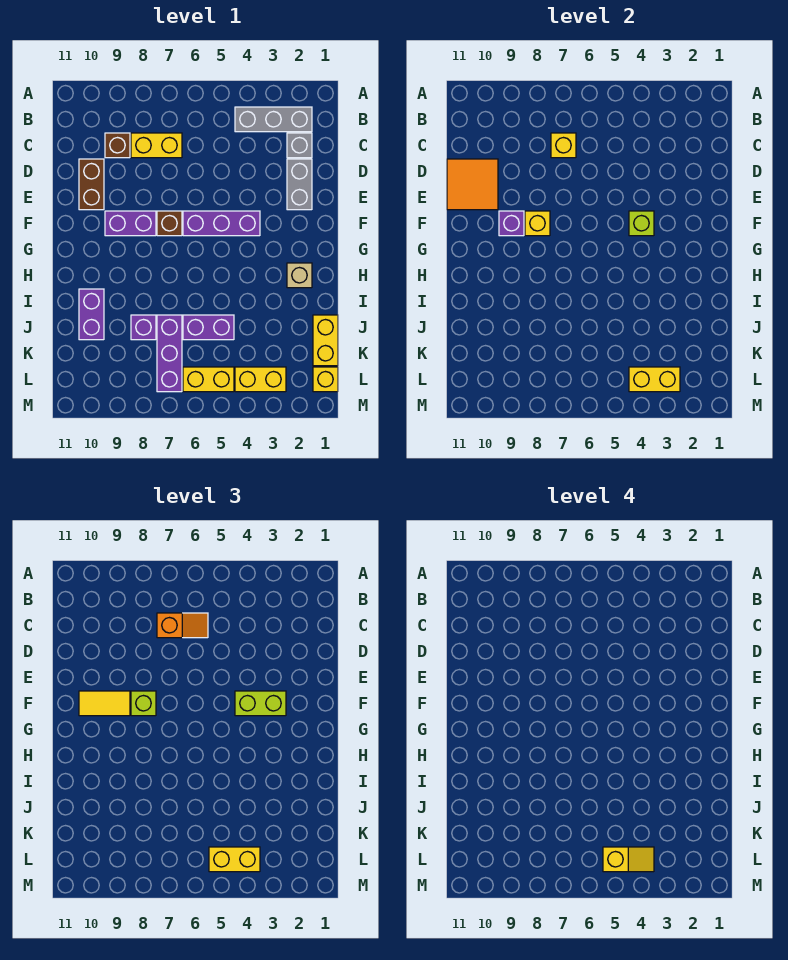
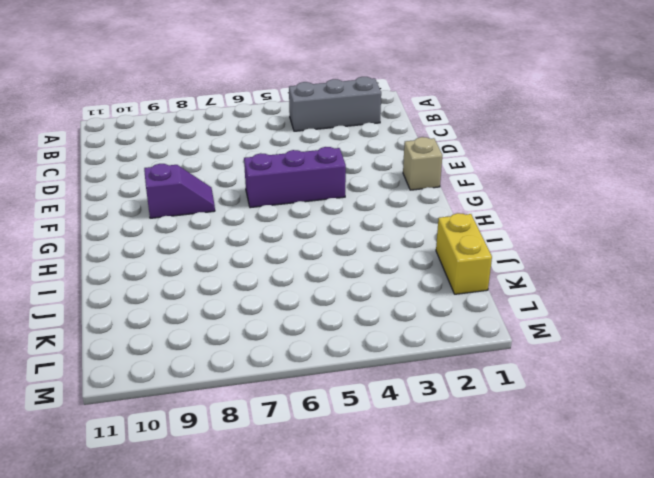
tan brick F1 level 1 -> tan brick H2 level 1
purple slope F8:F9 level 1 top 9 -> purple brick F8:F9 level 1
none -> grey brick C2 level 1
none -> yellow brick C7:C8 level 1
none -> brown brick C9 level 1
none -> grey brick D2:E2 level 1

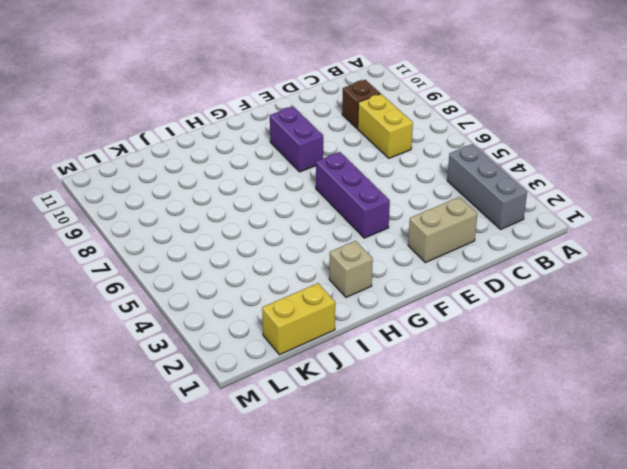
tan brick D2:E2 level 1 -> grey brick D2:E2 level 1
none -> grey brick C2 level 1
none -> brown brick D10:E10 level 1
none -> brown brick F7 level 1
none -> purple brick I10:J10 level 1

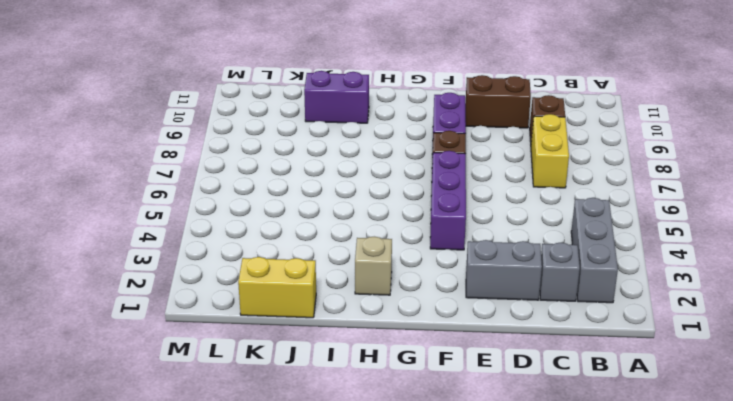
none -> purple brick J5:J6 level 1
none -> purple brick J7:L7 level 1
none -> purple brick J8 level 1
none -> yellow brick L1 level 1

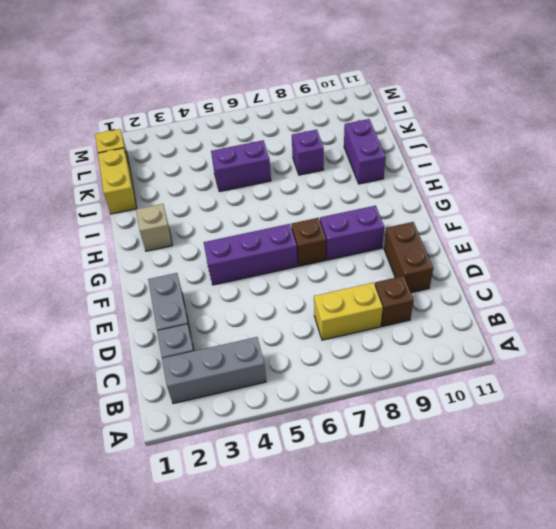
none -> purple brick J7:L7 level 1
none -> yellow brick L3:L4 level 1
none -> yellow brick L5:L6 level 1
none -> yellow brick C7 level 2

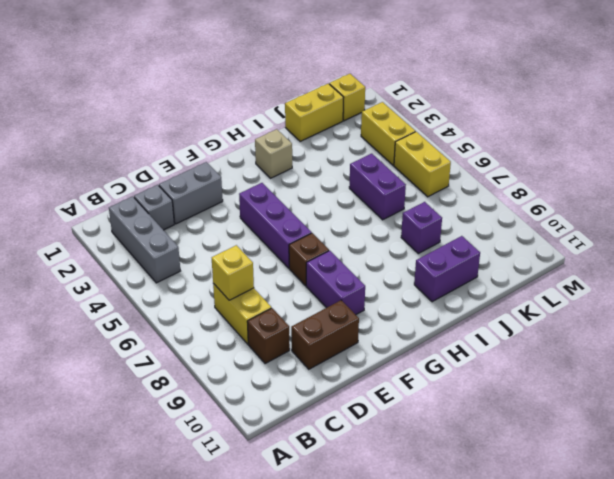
none -> purple brick J7:L7 level 1
none -> orange tile D10:E11 level 2
none -> lime brick F4 level 2
none -> yellow brick F8 level 2

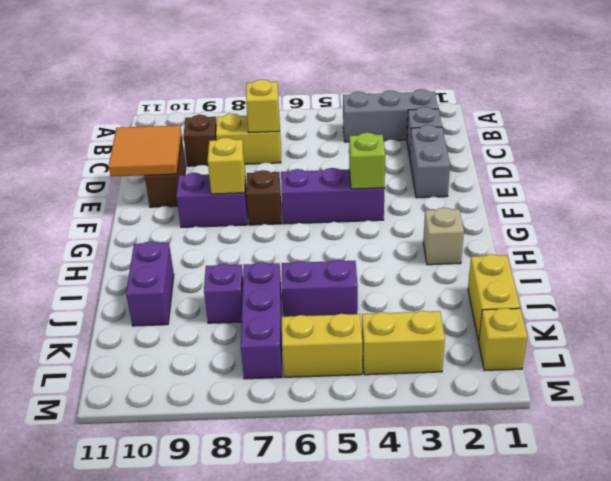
none -> purple brick F9 level 2
none -> yellow brick L3:L4 level 2
none -> orange slope C6:C7 level 3 top 7
none -> lime brick F3:F4 level 3

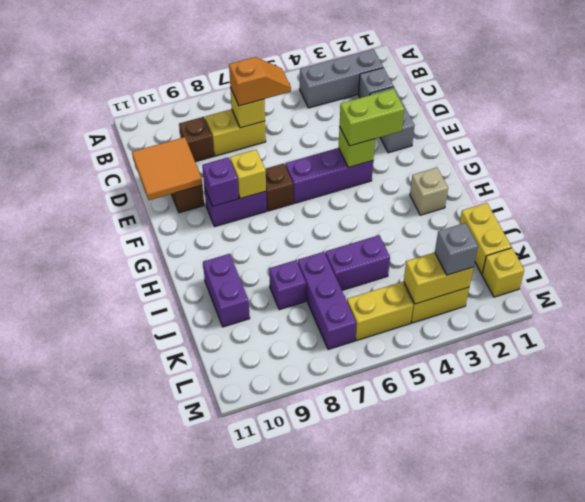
grey brick L3 level 3 -> none
none -> lime brick F8 level 3
none -> yellow tile F9:F10 level 3
none -> yellow brick L4:L5 level 3
none -> yellow slope L4:L5 level 4 top 5

